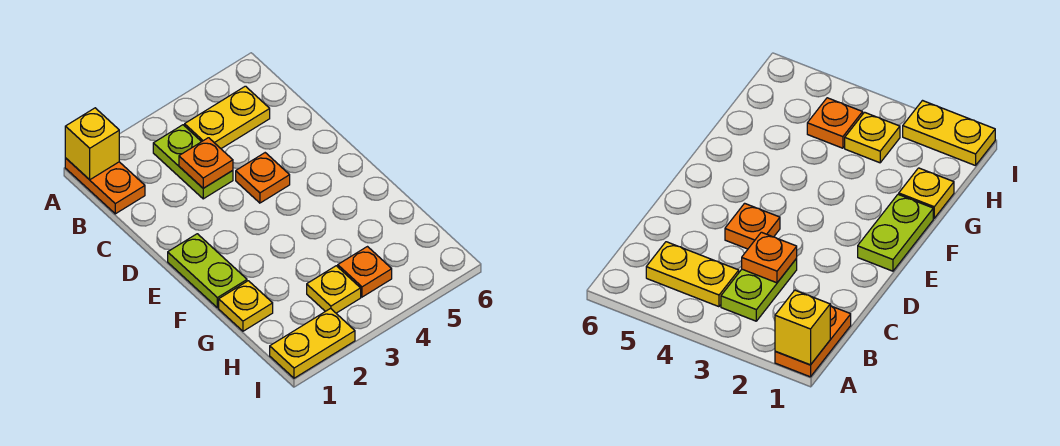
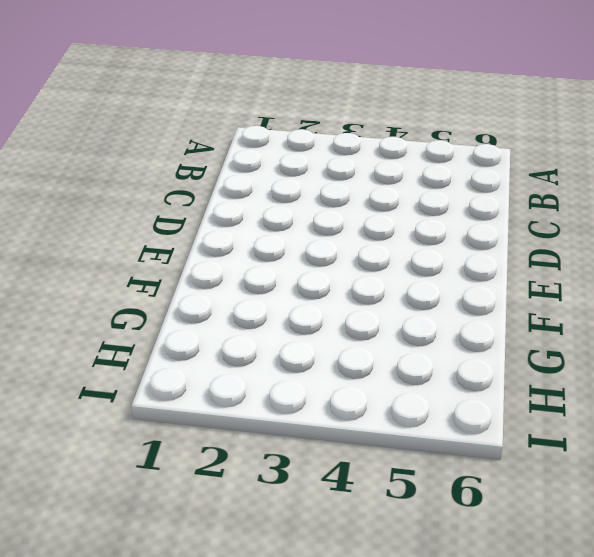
none -> orange plate A1:B1 level 1
none -> lime plate B3:C3 level 1

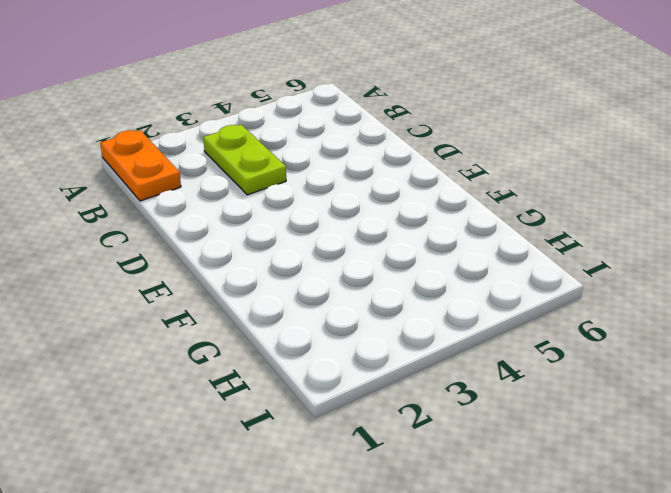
none -> yellow plate B4:B5 level 1
none -> orange plate D4 level 1

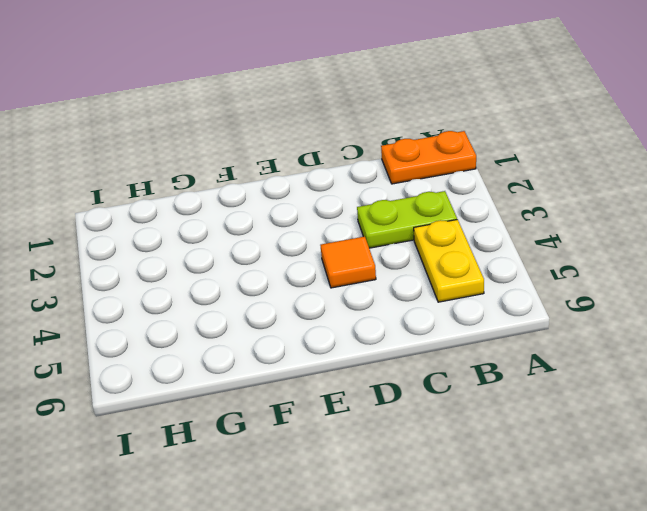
orange tile D4 level 1 -> orange plate D4 level 1
none -> lime plate E1:F1 level 1
none -> yellow plate G1 level 1

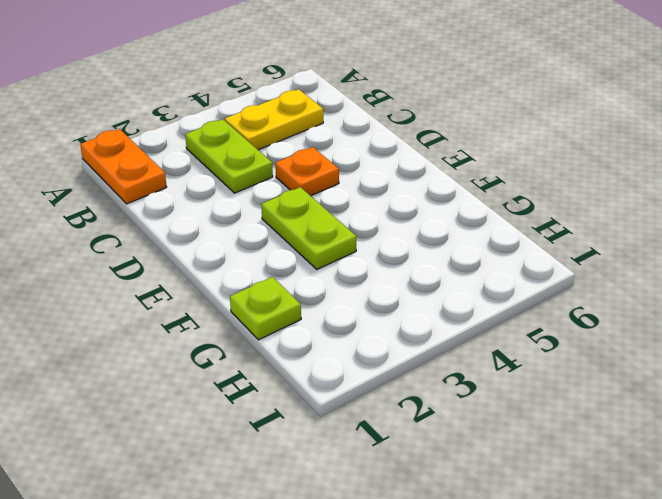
lime plate E3:F3 level 1 -> lime plate E1:F1 level 1
lime plate G1 level 1 -> yellow plate G1 level 1
none -> yellow plate H3 level 1
none -> orange plate H4 level 1

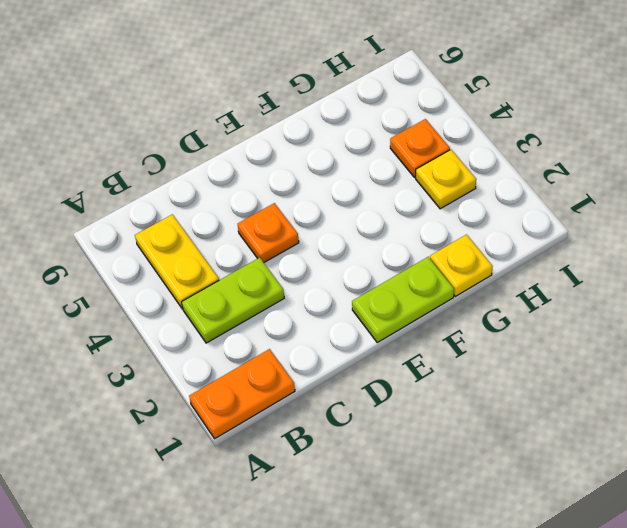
none -> yellow plate I1:I2 level 1
none -> yellow brick A1 level 2

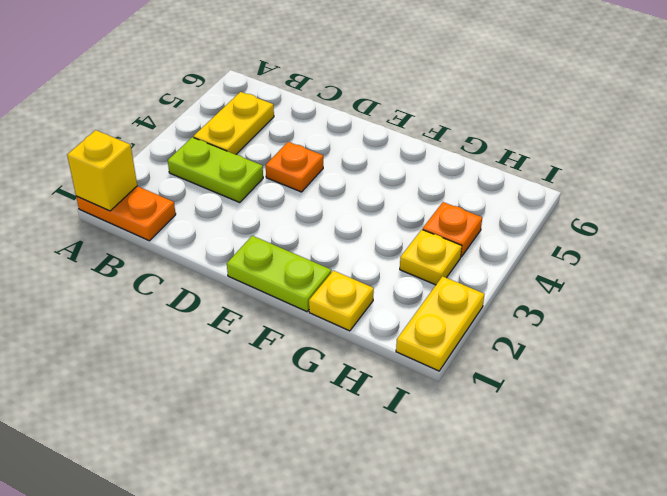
none -> orange plate C3 level 2

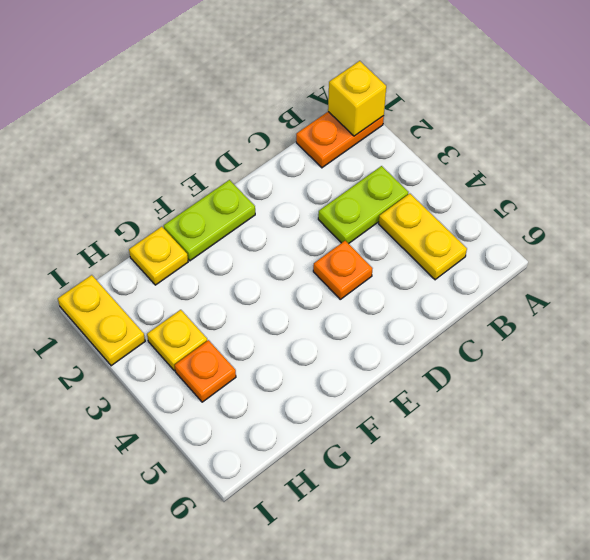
none -> orange plate C3 level 2

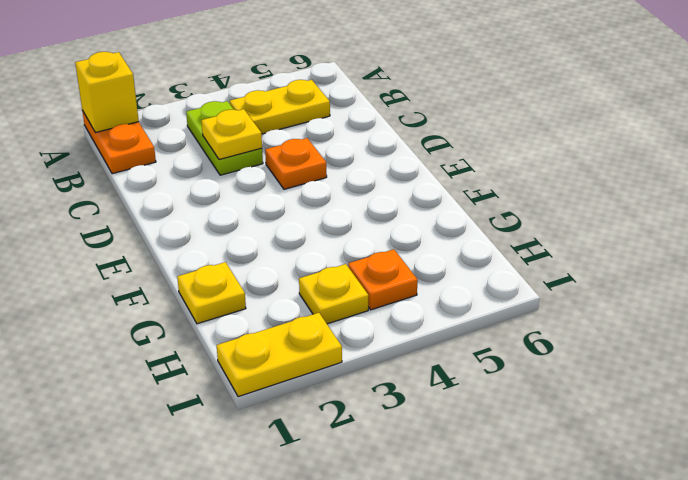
yellow plate C3 level 2 -> orange plate C3 level 2
none -> lime plate E1:F1 level 1

